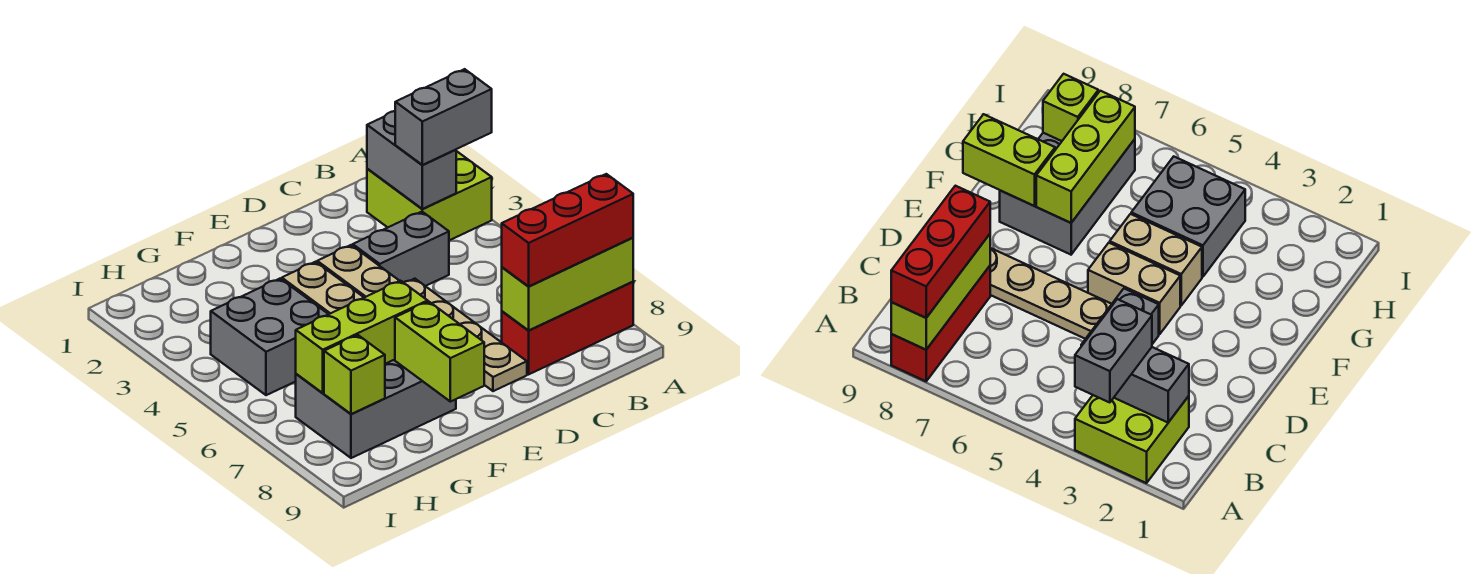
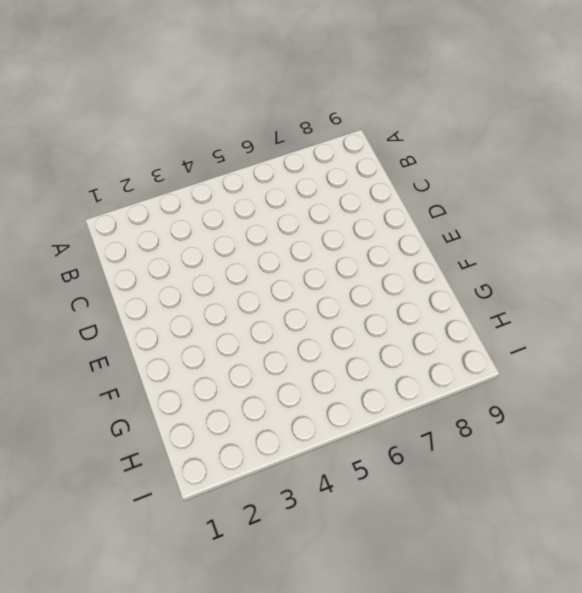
none -> lime brick A2:B3 level 1
none -> red brick A8:C8 level 1
none -> grey brick C4:D4 level 1

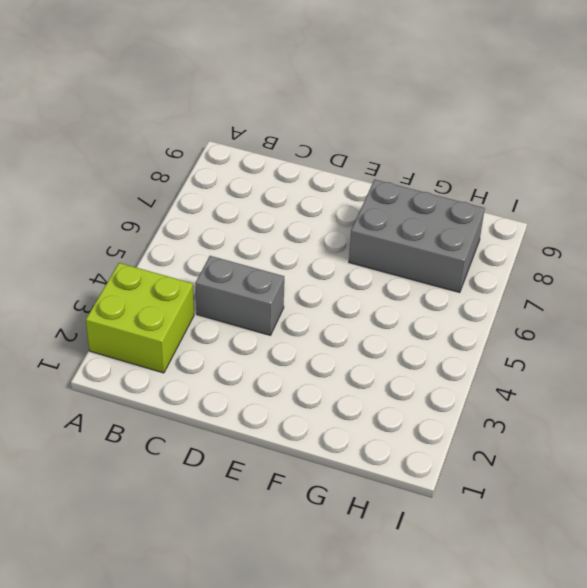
none -> red brick A8:C8 level 1
none -> tan plate D5:D8 level 1
none -> tan brick E4:E5 level 1

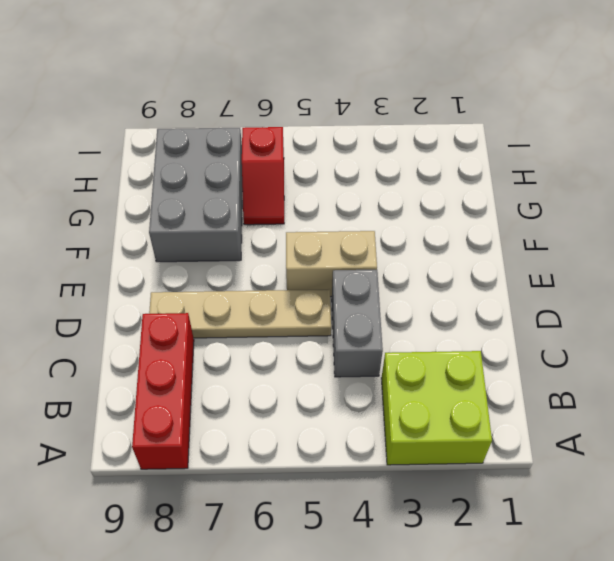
red slope G6:H6 level 1 top H -> none
none -> tan brick F4:F5 level 1
none -> grey brick G4:H5 level 1
none -> lime brick A8:C8 level 2

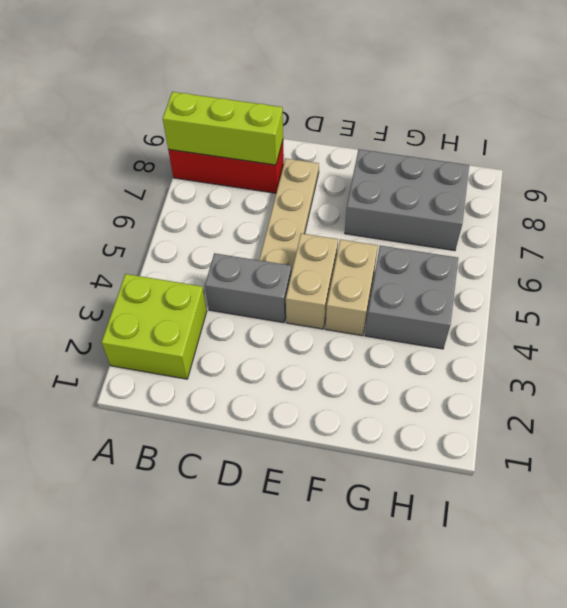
none -> grey brick B2:B3 level 2
none -> lime brick F7:H7 level 2
none -> lime brick F8:F9 level 2

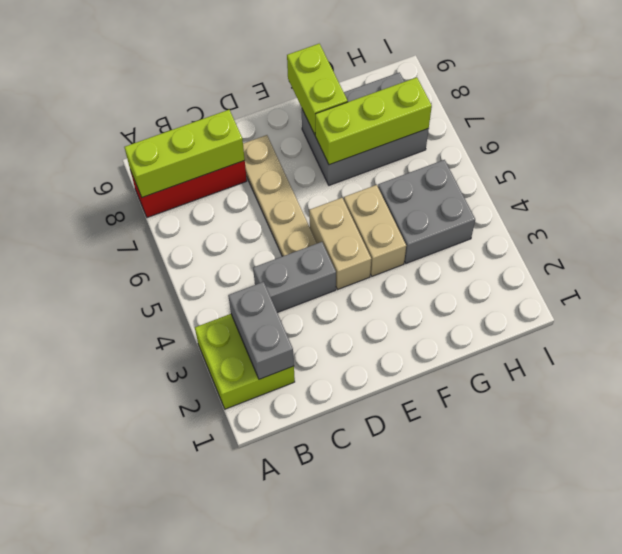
none -> lime brick H8 level 2
none -> grey brick A3:B3 level 3
none -> red brick A8:C8 level 3

